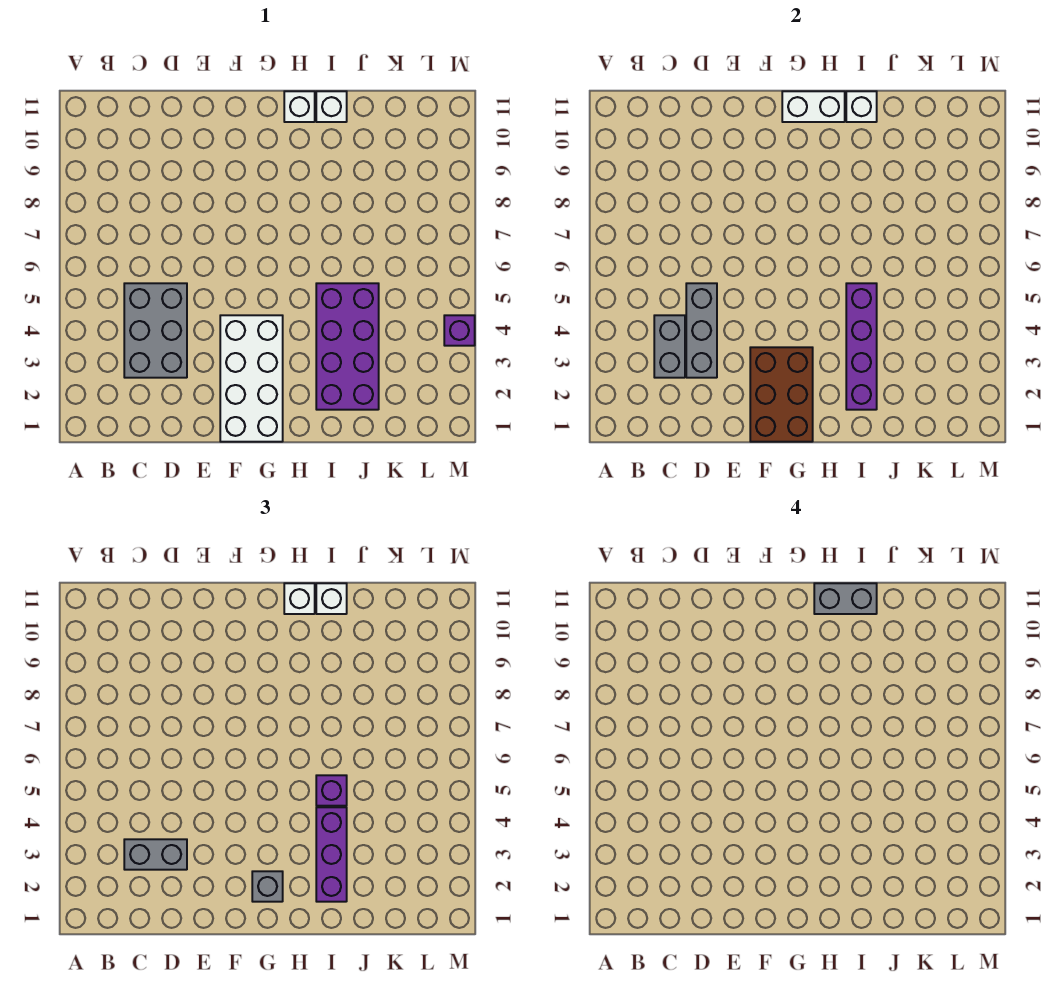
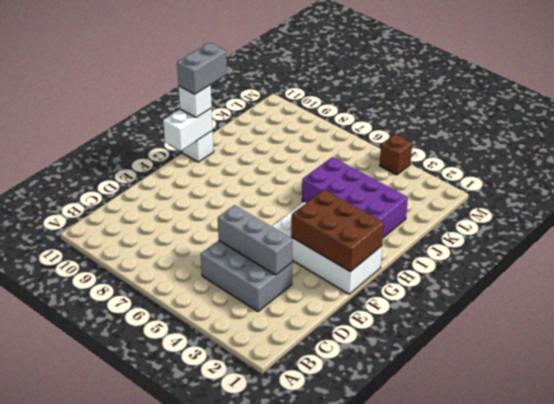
brown brick M4 level 1 -> purple brick M4 level 1
none -> white brick I11 level 1
none -> grey brick C3:C4 level 2
none -> purple brick I2:I5 level 2

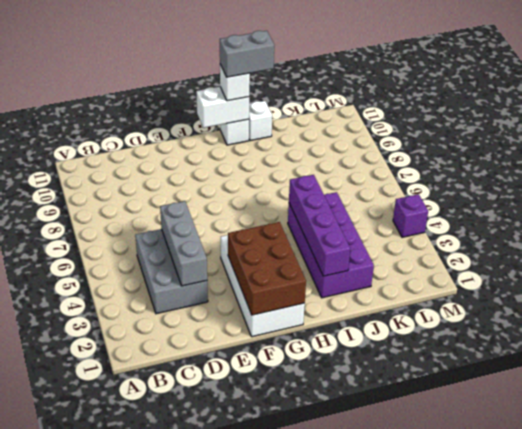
none -> grey brick C3:C4 level 2
none -> white brick I11 level 2
none -> grey brick C3:D3 level 3

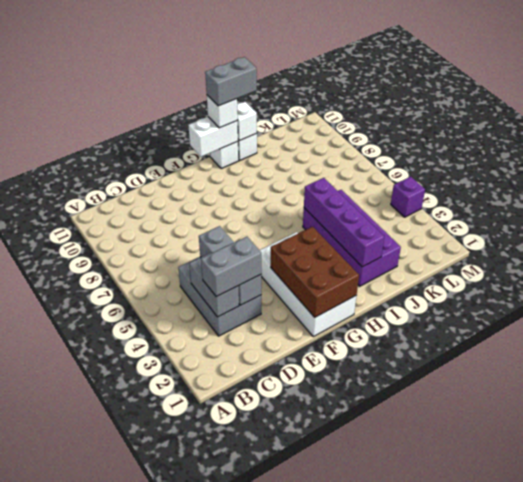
none -> grey brick G2 level 3
none -> purple brick I2:I4 level 3
none -> purple brick I5 level 3

